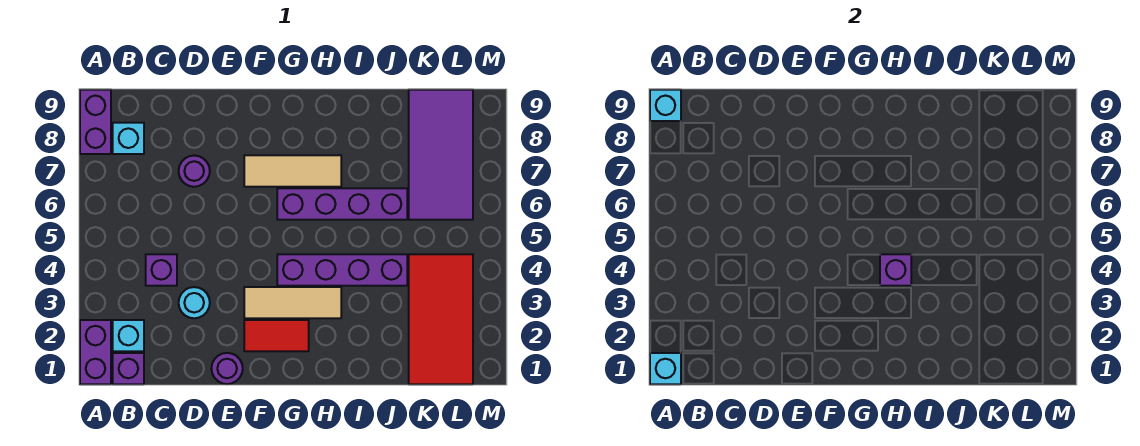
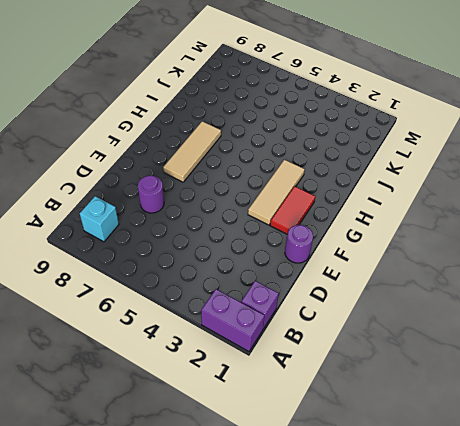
none -> purple brick A8:A9 level 1
none -> cyan brick B2 level 1
none -> purple brick C4 level 1

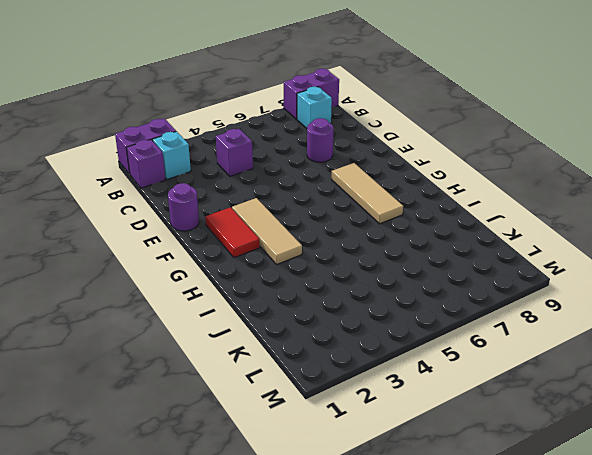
none -> cyan round brick D3 level 1
none -> purple brick G4:J4 level 1
none -> purple brick G6:J6 level 1

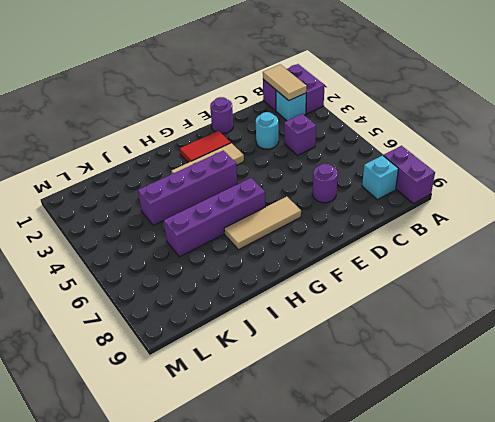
tan tile B1:B2 level 2 -> none
none -> red tile K1:L4 level 1
none -> purple tile K6:L9 level 1
none -> cyan brick A1 level 2

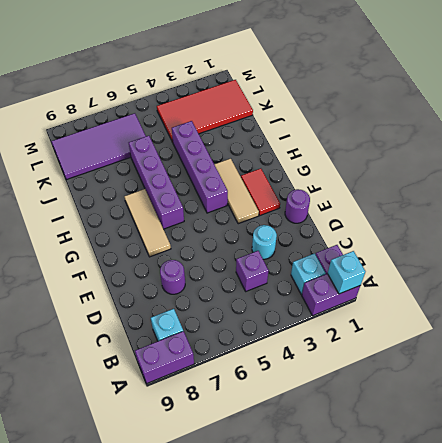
none -> cyan brick A9 level 2
none -> purple brick H4 level 2

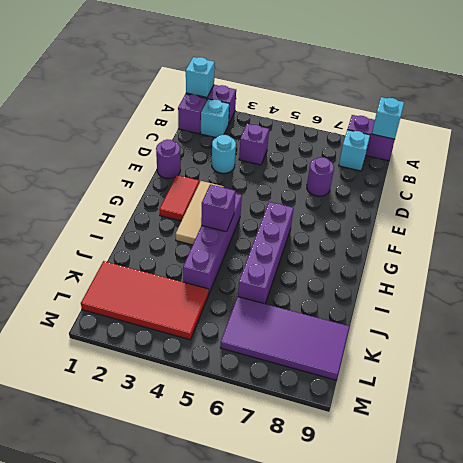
none -> tan tile F7:H7 level 1

